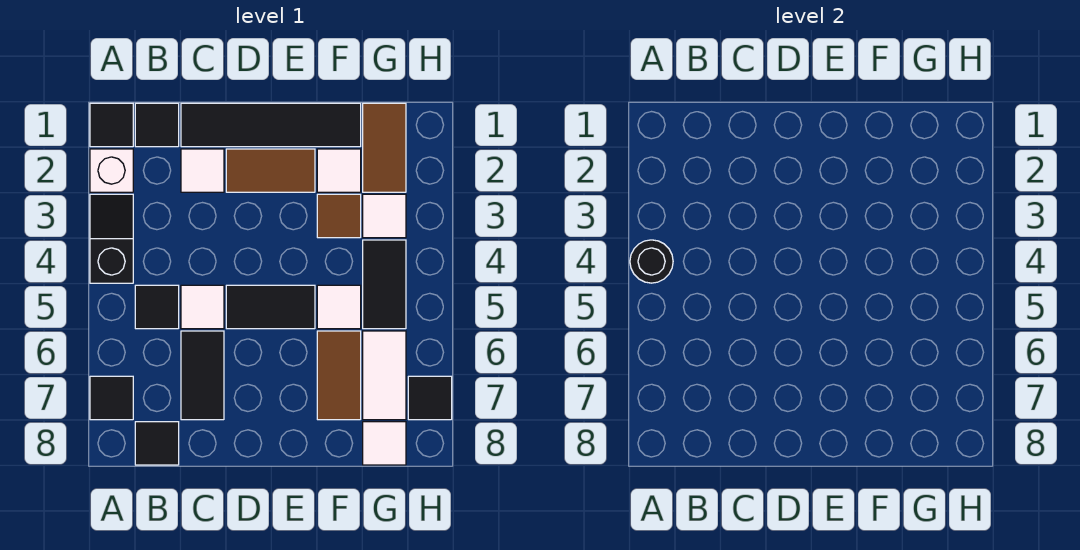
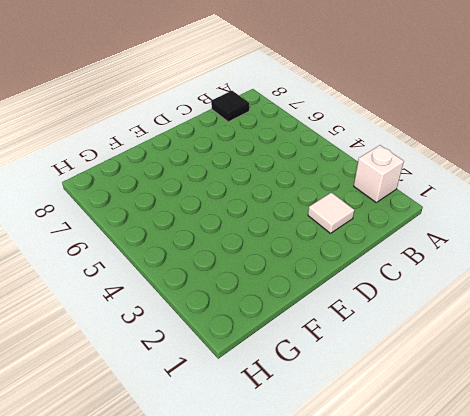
none -> black tile A1 level 1
none -> black slope A3:A4 level 1 top 4
none -> black tile A7 level 1

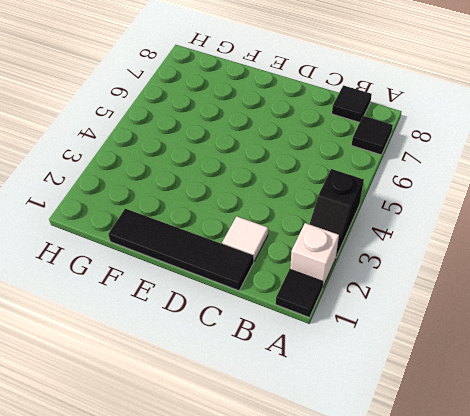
none -> black tile B1 level 1
none -> black tile B5 level 1
none -> white tile C5 level 1

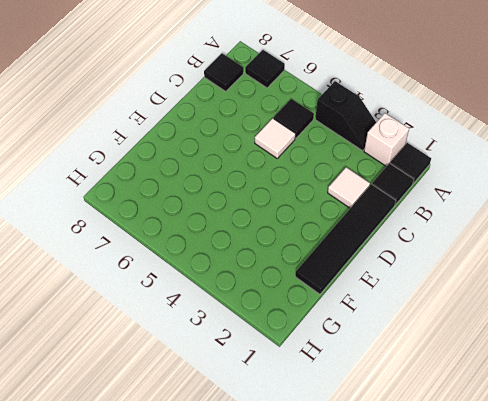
none -> black tile C6:C7 level 1
none -> brown tile D2:E2 level 1
none -> black tile D5:E5 level 1

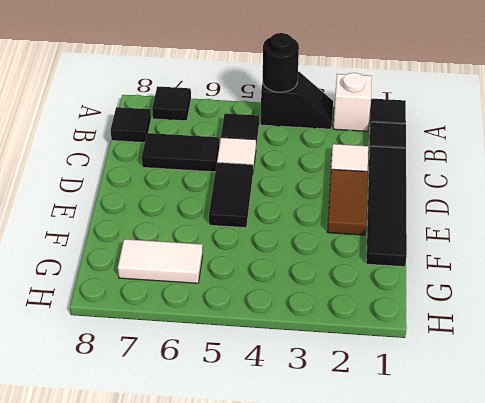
none -> white tile F2 level 1
none -> brown tile F3 level 1
none -> white tile F5 level 1

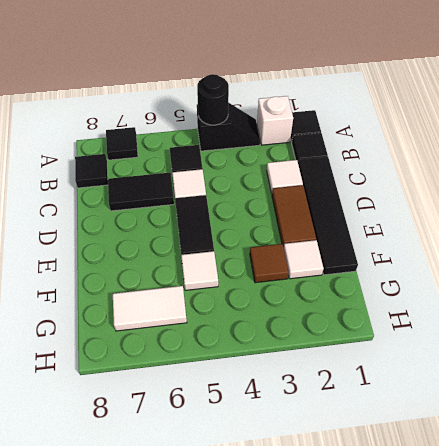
none -> brown tile F6:F7 level 1
none -> brown tile G1:G2 level 1
none -> white tile G3 level 1

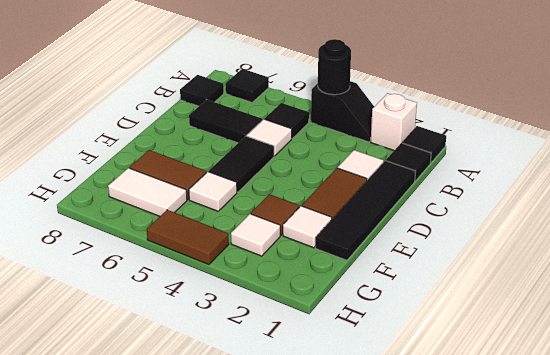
brown tile H4:H5 level 1 -> brown tile G1:G2 level 1
none -> black tile G4:G5 level 1
none -> white tile G8 level 1
none -> black tile H7 level 1

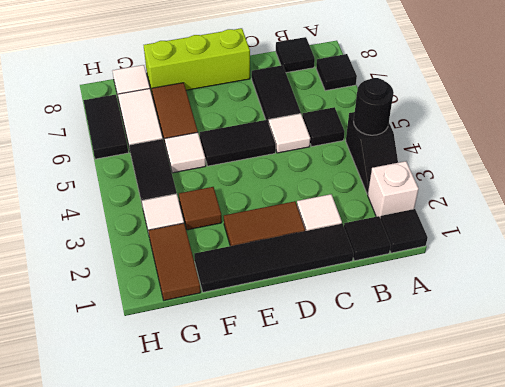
lime brick D8:F8 level 1 -> none
black tile H6:H7 level 1 -> black tile H7 level 1
none -> white tile F2 level 1

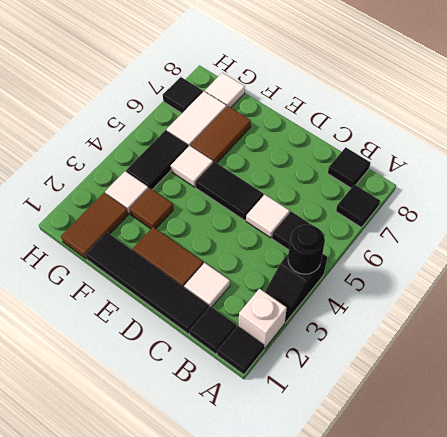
none -> black tile C6:C7 level 1
none -> white tile F2 level 1

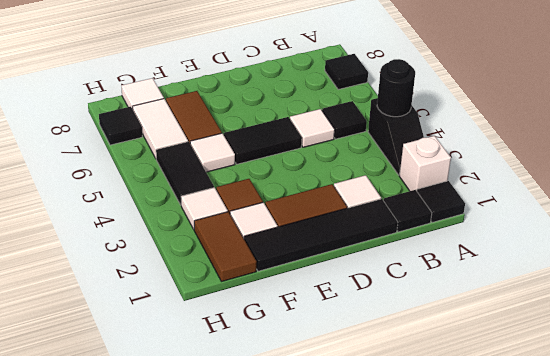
none -> black tile B8 level 1
none -> black tile C6:C7 level 1

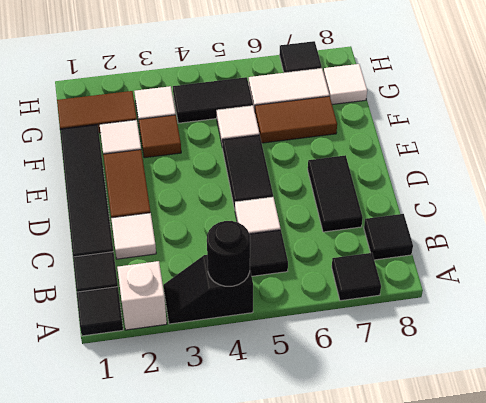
black tile C7:D7 level 1 -> black tile C6:C7 level 1

